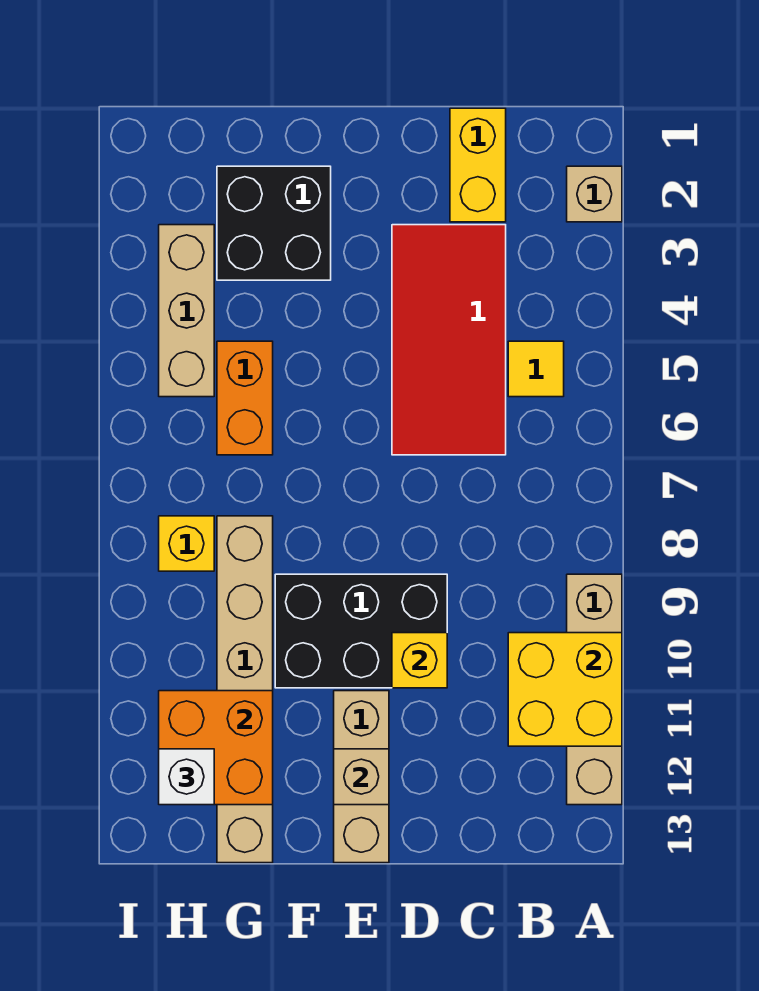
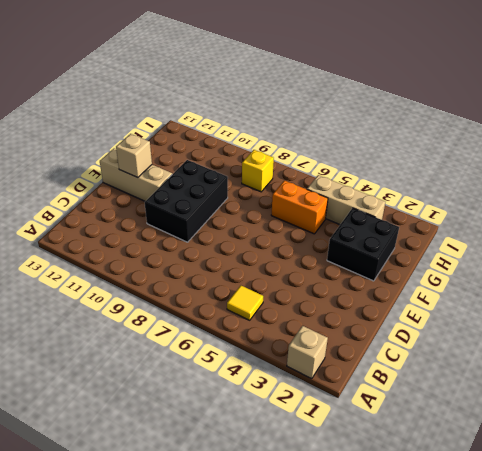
none -> tan brick A9:A12 level 1
none -> yellow brick C1:C2 level 1
none -> red tile C3:D6 level 1

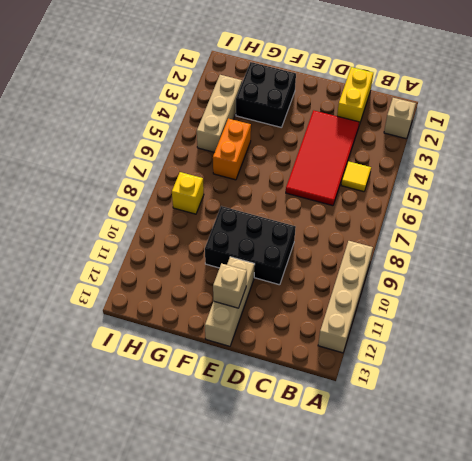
none -> tan brick G8:G13 level 1
none -> yellow brick A10:B11 level 2
none -> yellow brick D10 level 2

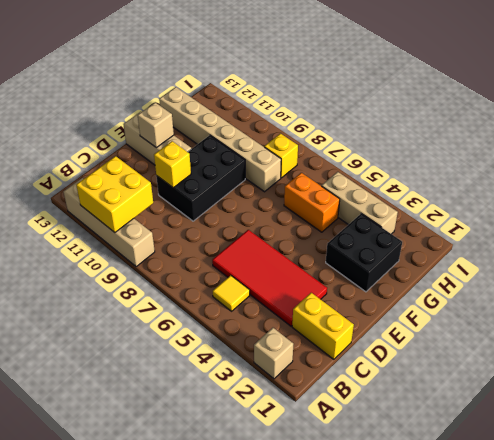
none -> orange brick G11:H12 level 2
none -> white brick H12 level 3

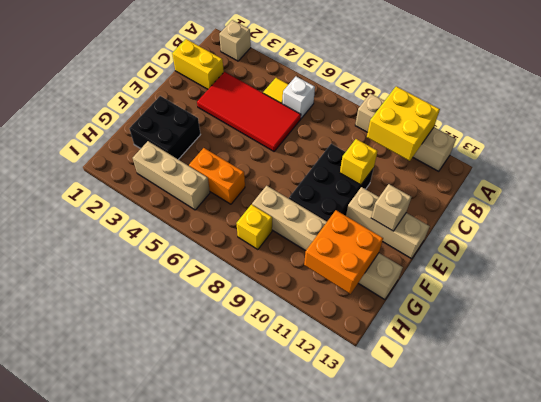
white brick B6 level 1 -> white brick H12 level 3

